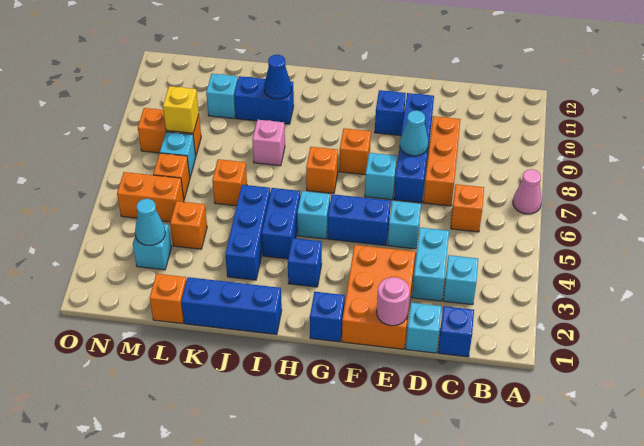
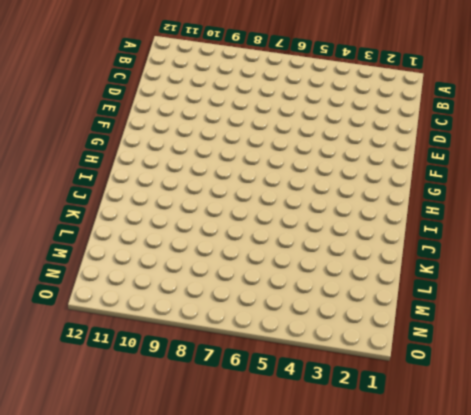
none -> pink cone A7 level 1
none -> blue brick C1 level 1
none -> cyan brick C3 level 1
none -> orange brick C6 level 1

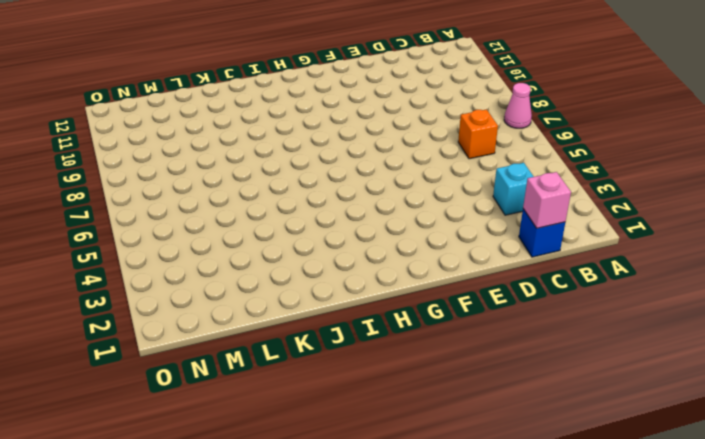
pink brick C1 level 2 -> pink brick J8 level 1
none -> cyan brick D1 level 1
none -> cyan brick D3:D4 level 1
none -> orange brick D7:D9 level 1
none -> orange brick E1:F3 level 1

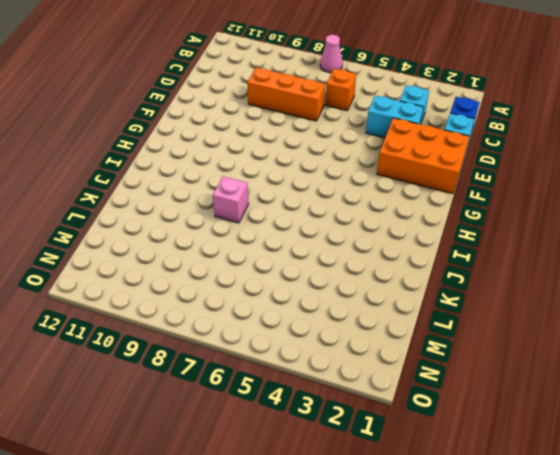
none -> cyan brick E5 level 1
none -> blue brick E7:E10 level 1
none -> blue brick F5:G5 level 1
none -> cyan brick F7 level 1

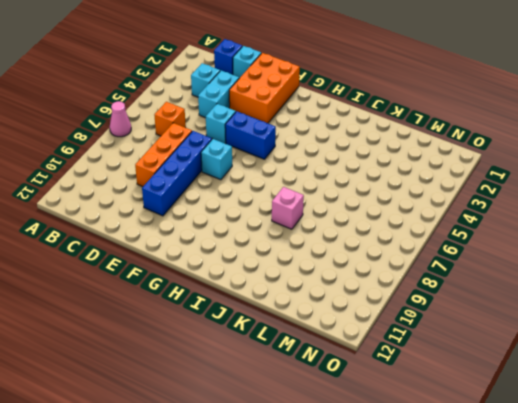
none -> blue brick F10 level 1
none -> blue brick G1 level 1
none -> orange brick G8 level 1
none -> blue brick H3 level 1

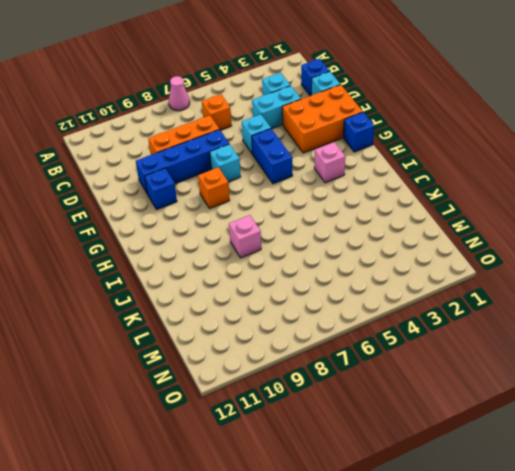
pink brick H3 level 1 -> blue brick H3 level 1
none -> cyan brick H5 level 1
none -> orange brick H7 level 1
none -> blue brick I1:K1 level 1
none -> blue brick I4:I5 level 1

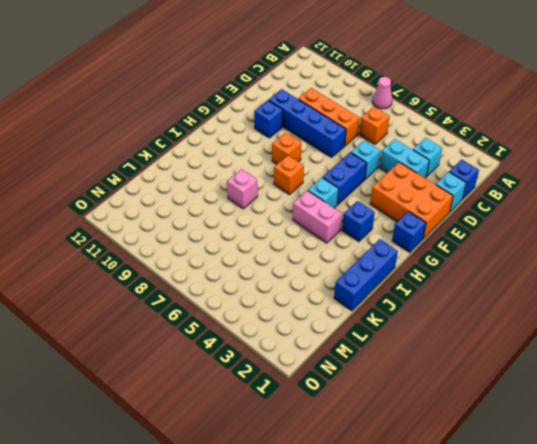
pink brick I4:I5 level 1 -> blue brick I4:I5 level 1
none -> cyan brick F7 level 1
none -> blue brick J3:J5 level 1
none -> blue brick J10:K10 level 1
none -> orange brick K6 level 1

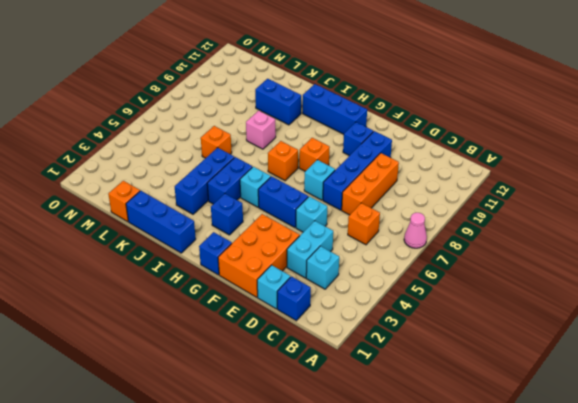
blue brick G11:I11 level 1 -> none
none -> orange brick L4 level 1
none -> cyan brick L10 level 1
none -> cyan brick M3 level 1
none -> orange brick M5:N5 level 1

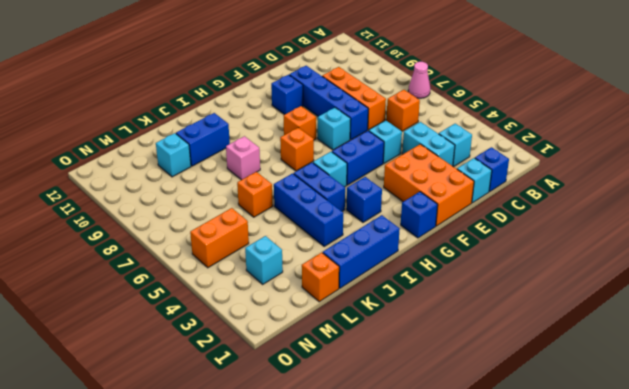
none -> orange brick L4 level 1
none -> orange brick M6 level 1
none -> cyan brick M7 level 1
none -> orange brick M8:N8 level 1

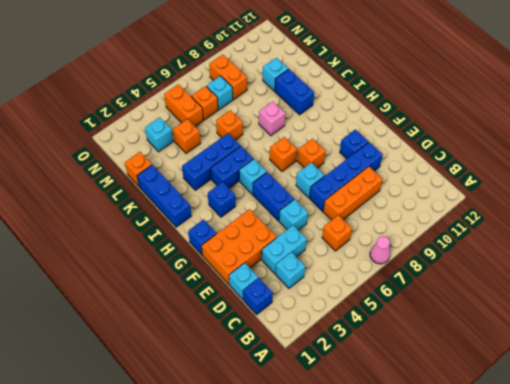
none -> pink round brick E1 level 2
none -> cyan cone E8 level 2
none -> blue cone J10 level 2
none -> cyan cone M3 level 2

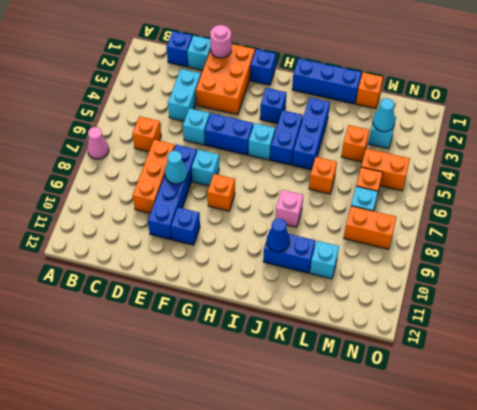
none -> cyan brick C3 level 1
none -> orange brick H7 level 1
none -> yellow brick M8 level 2

